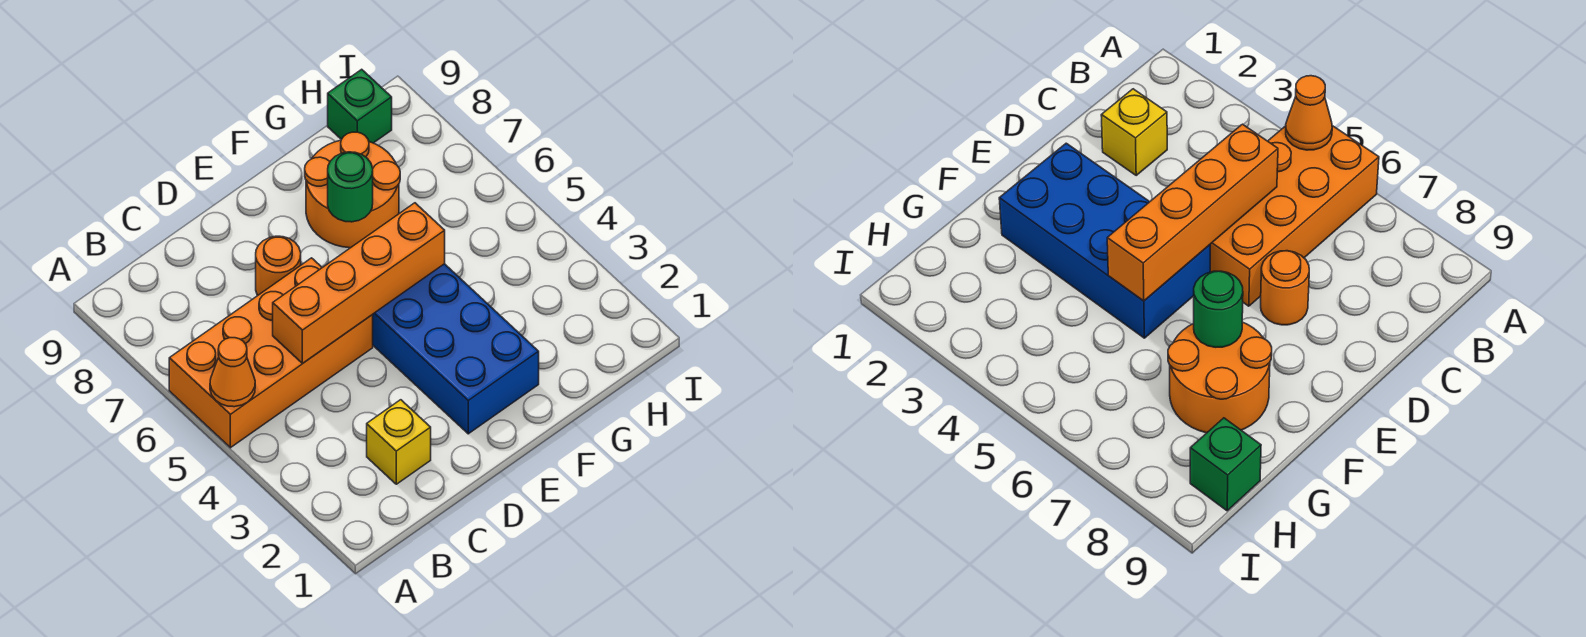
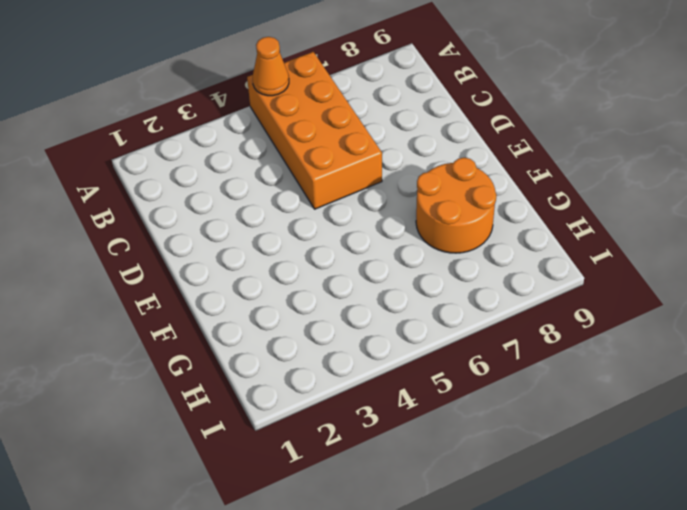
none -> yellow brick C2 level 1
none -> orange round brick D7 level 1

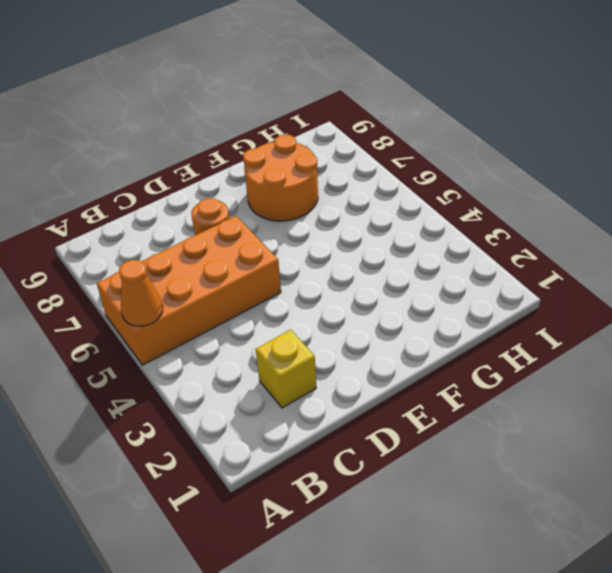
none -> blue brick E2:F5 level 1
none -> green brick H9 level 1

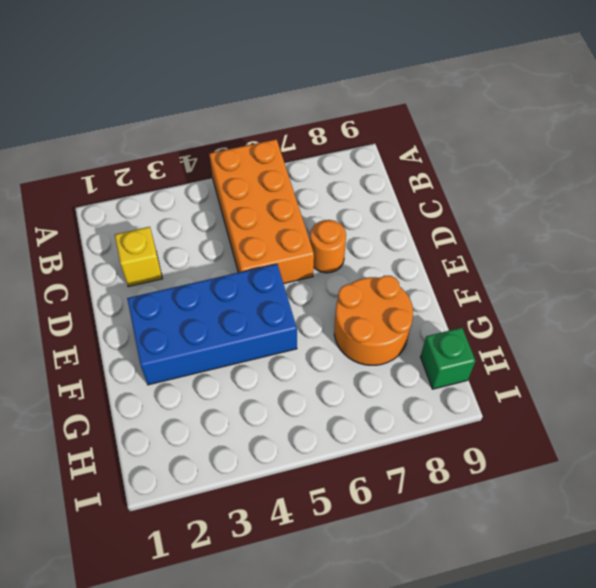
none -> orange cone A5 level 2
none -> orange brick C5:F5 level 2

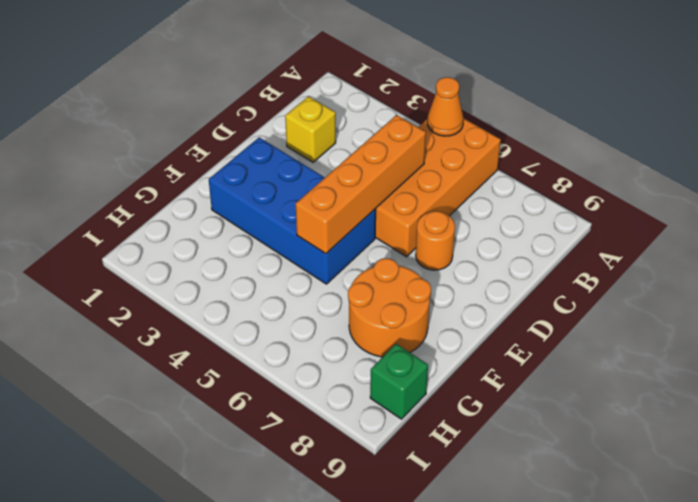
none -> green round brick F7 level 2

